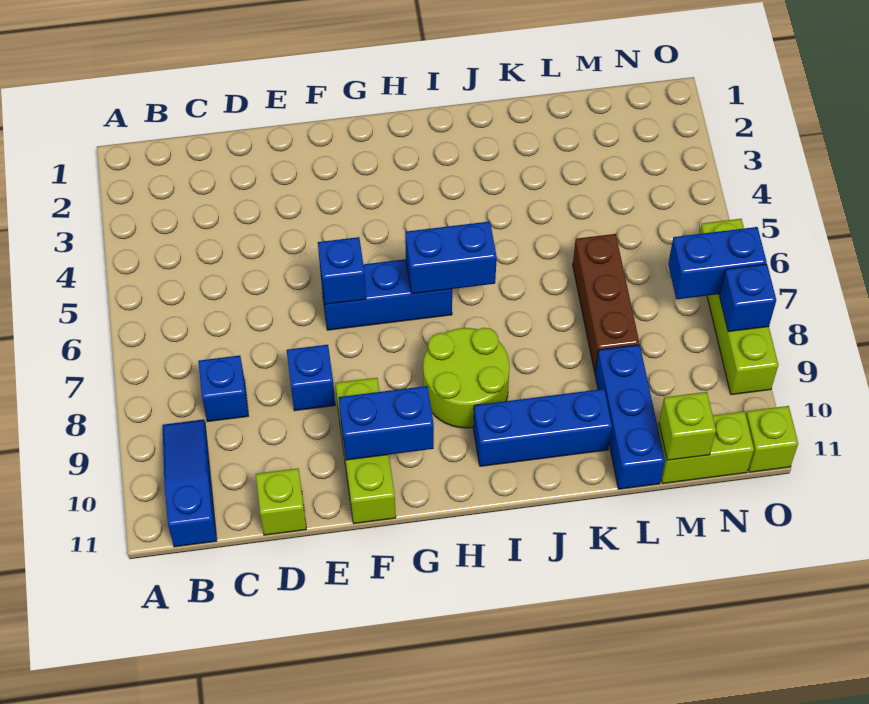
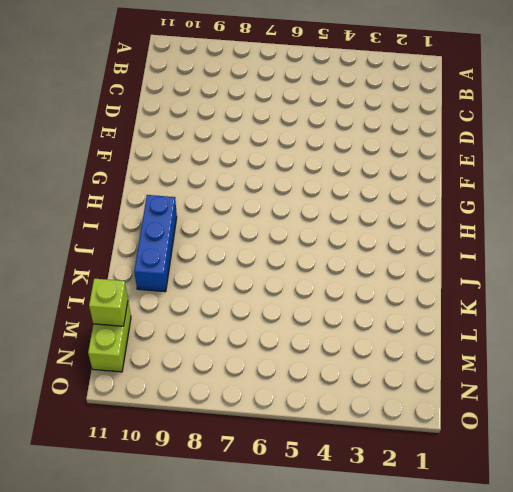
none -> blue slope B9:B11 level 1 top 11
none -> blue brick C8 level 1
none -> lime brick D11 level 1

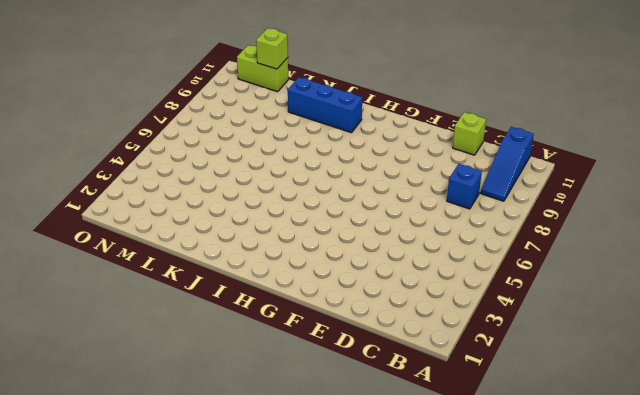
none -> blue brick E8 level 1
none -> blue brick F6:H6 level 1
none -> lime brick F9:F11 level 1

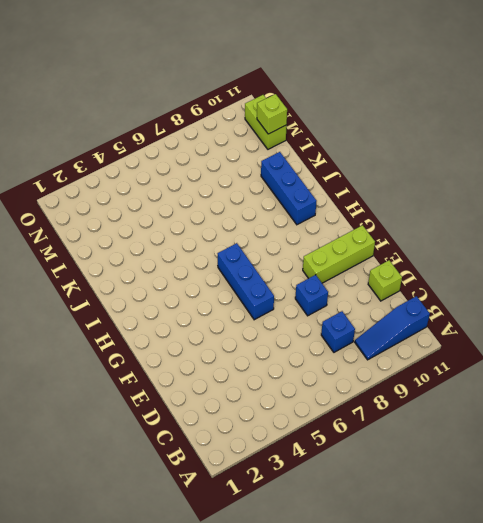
none -> lime round brick H8:I9 level 1
none -> brown brick L6:L8 level 1
none -> blue brick L9:L11 level 1

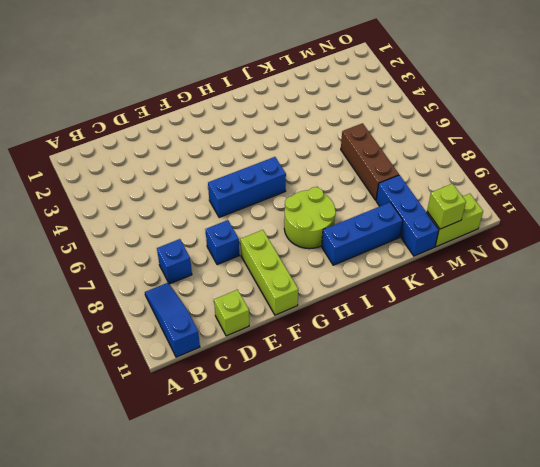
none -> lime brick O6:O9 level 1
none -> lime brick O11 level 1
none -> blue brick F6 level 2

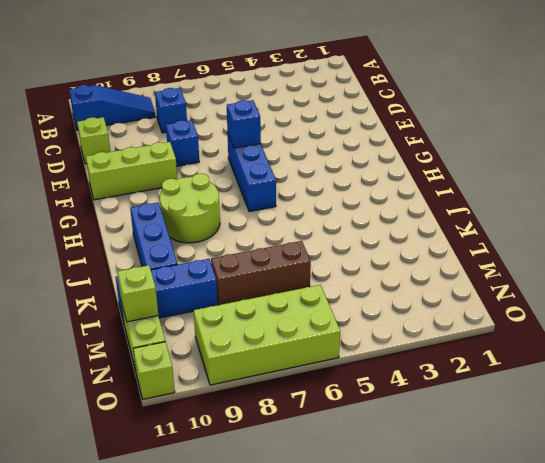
lime brick N6:O9 level 1 -> lime brick O6:O9 level 1
none -> blue brick F10:G10 level 2
none -> blue brick H6:I6 level 2
none -> blue brick N7:O7 level 2

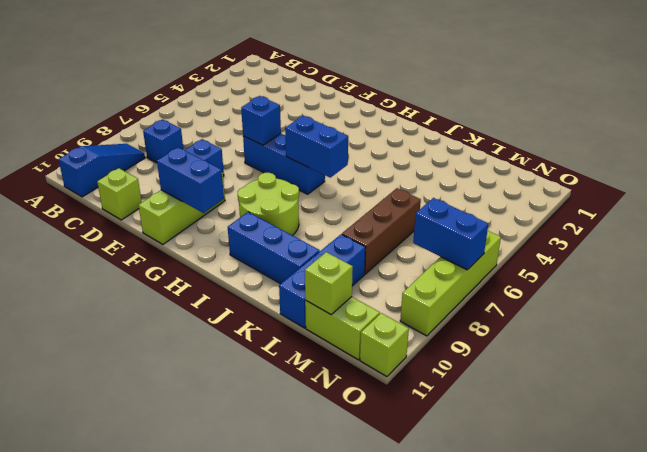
none -> blue brick O8 level 2

